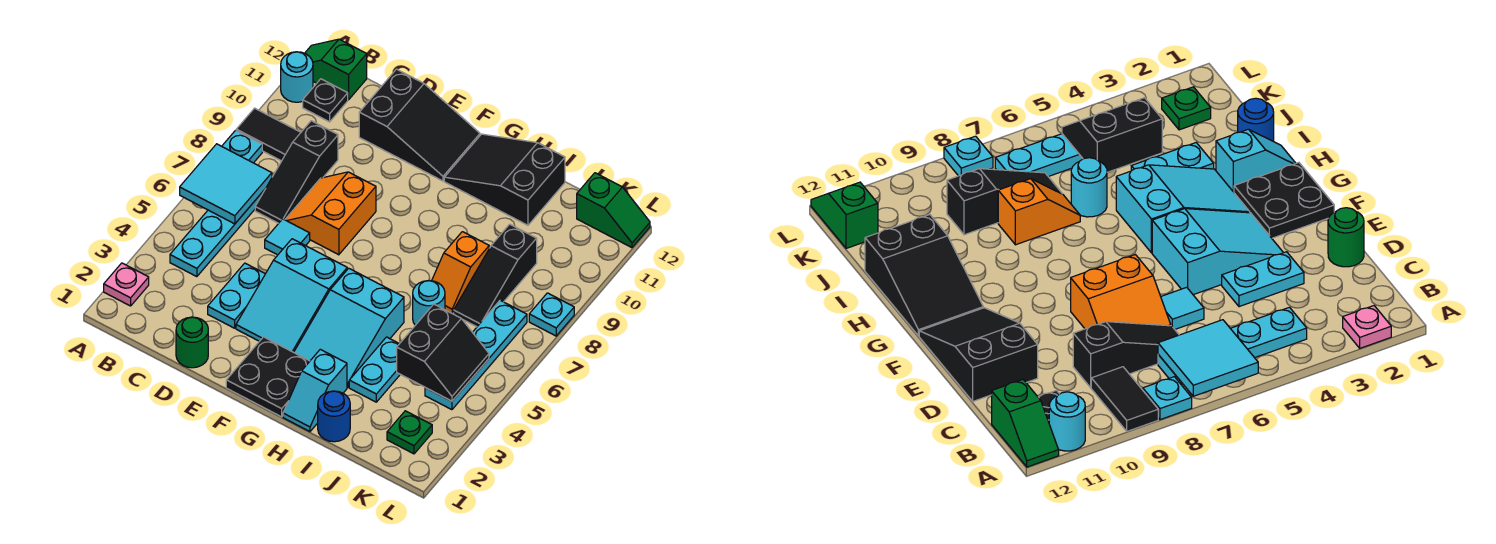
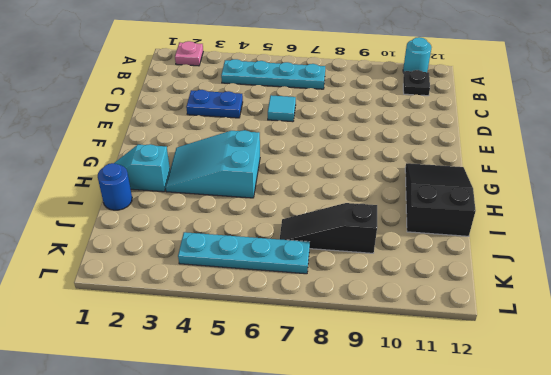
blue plate D3:D4 level 1 -> cyan plate D3:D4 level 1
none -> cyan plate A8 level 1
none -> black tile A9:B9 level 1
none -> green slope A12:B12 level 1 top B

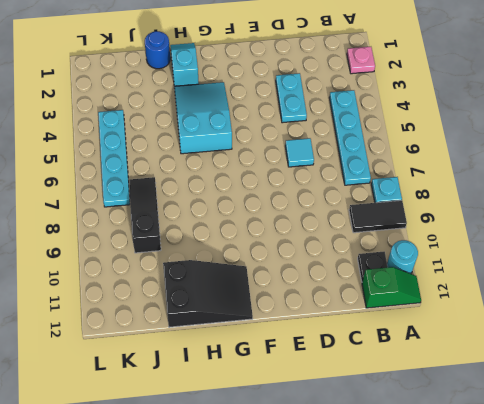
none -> black slope C7:C9 level 1 top 9
none -> green round brick D1 level 1
none -> orange slope D7:E8 level 1 top E

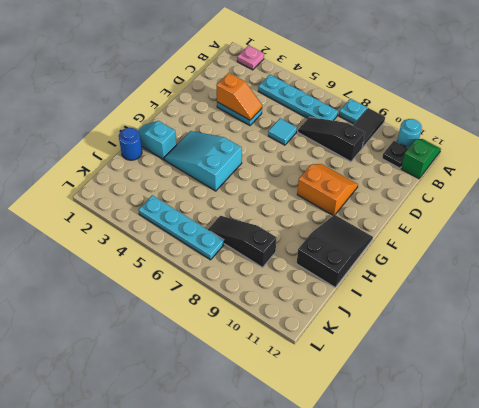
orange slope D3:D4 level 2 top 3 -> orange slope I7:I8 level 1 top 8
orange slope E9:F10 level 1 top F -> orange slope D7:E8 level 1 top E
none -> green round brick D1 level 1
none -> black slope D11:F12 level 1 top D
none -> cyan slope E3:F5 level 1 top 5

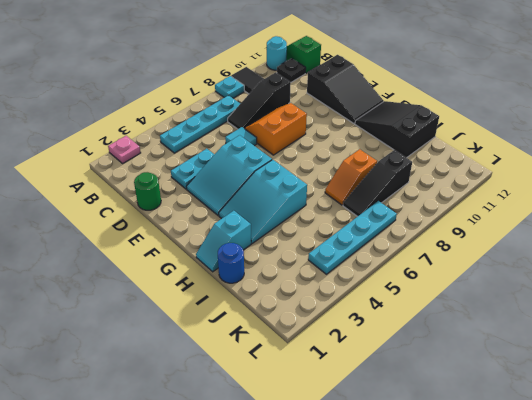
none -> black plate F1:G2 level 1
none -> cyan plate I3:I4 level 1
none -> cyan round brick I6 level 1

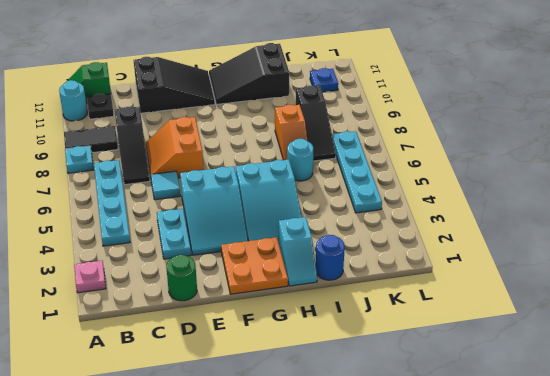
orange plate F1:G2 level 1 -> black plate F1:G2 level 1
blue plate K11 level 1 -> none
none -> cyan plate I3:I4 level 1
none -> green plate K2 level 1
none -> green slope K12:L12 level 1 top K

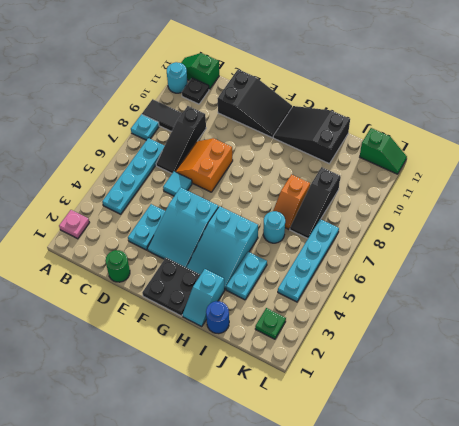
none -> cyan plate L8 level 1
none -> cyan tile A6:B7 level 2
none -> black slope J4:K5 level 2 top J

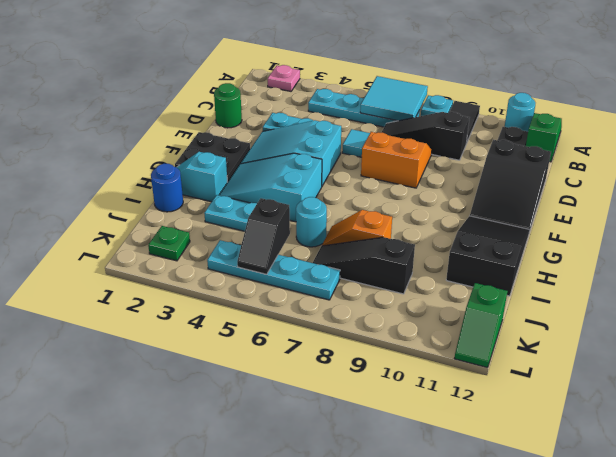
black slope J5:K5 level 2 top J -> black slope J4:K5 level 2 top J
none -> cyan plate L8 level 1

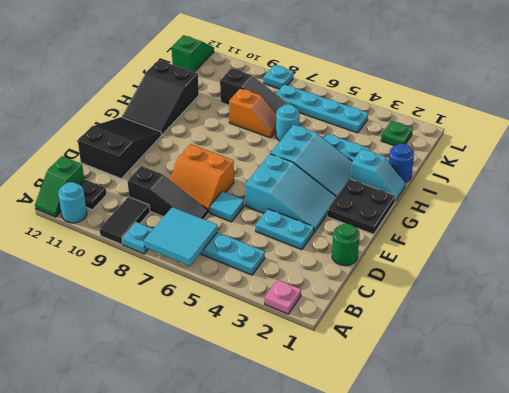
none -> black slope J4:K5 level 2 top J

